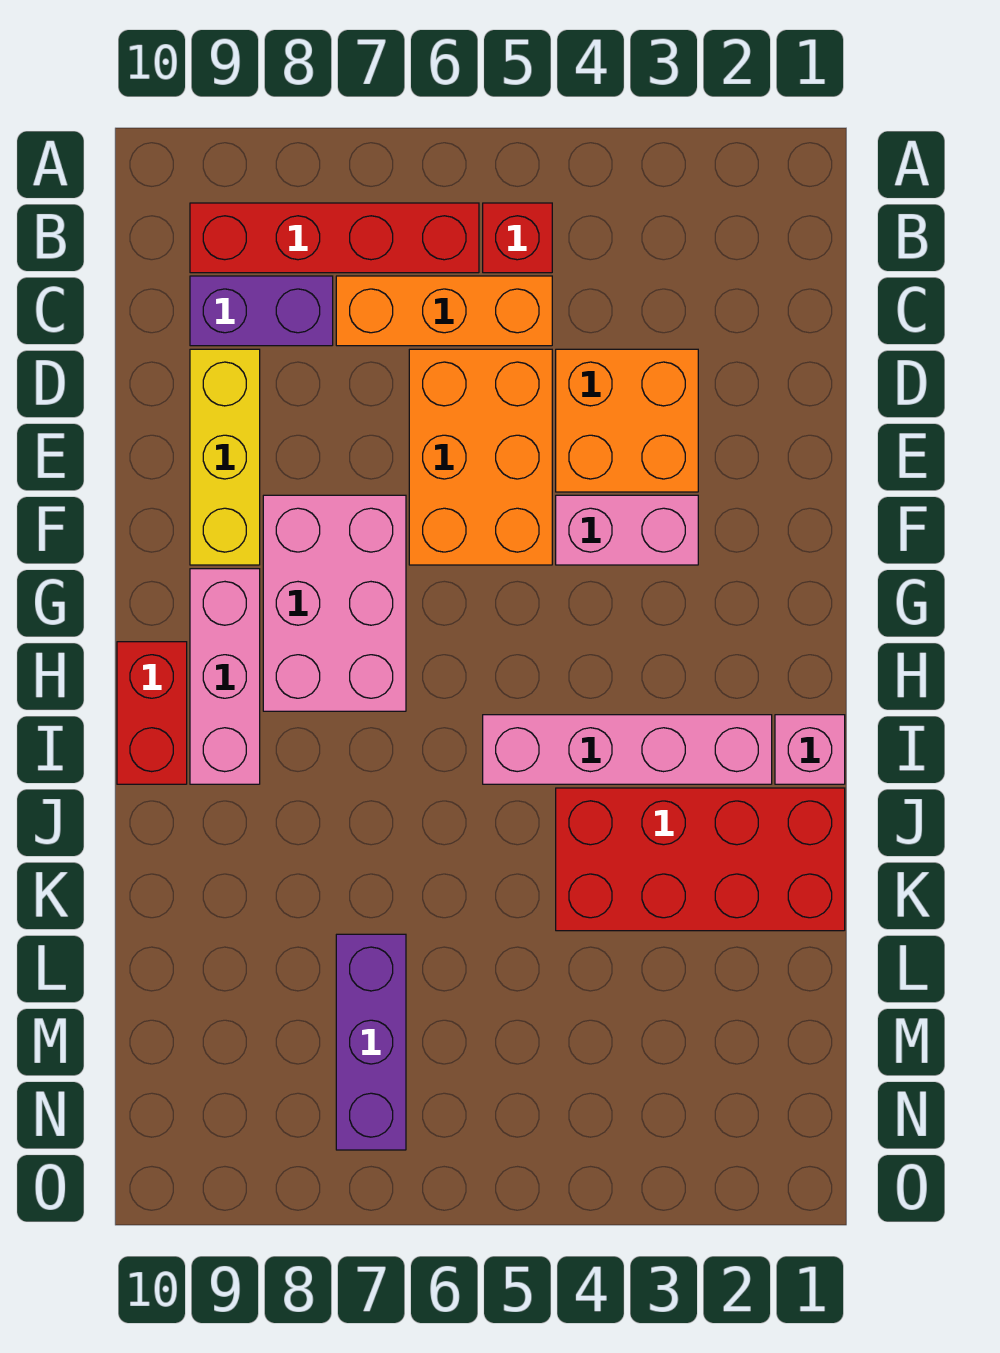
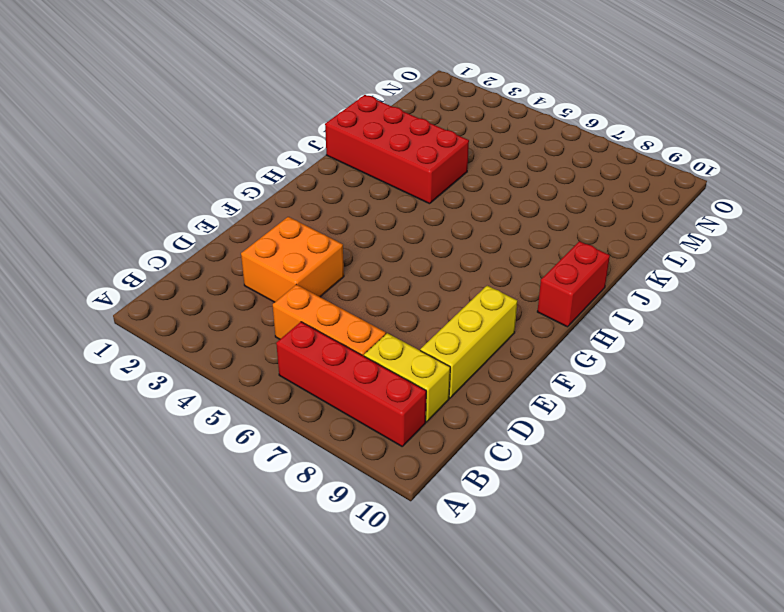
yellow brick C8:C9 level 1 -> purple brick C8:C9 level 1
none -> red brick B5 level 1
none -> orange brick D5:F6 level 1
none -> pink brick F3:F4 level 1

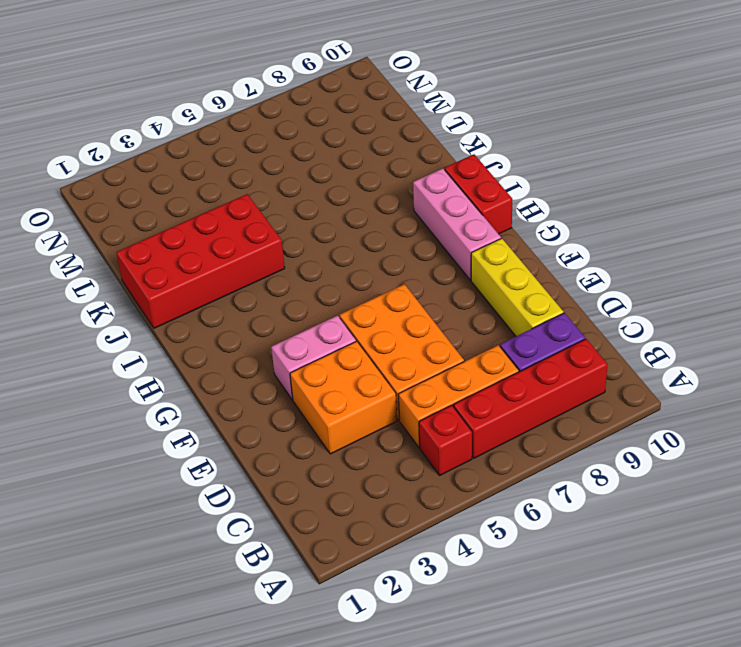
none -> pink brick F7:H8 level 1
none -> pink brick I1 level 1
none -> pink brick I2:I5 level 1

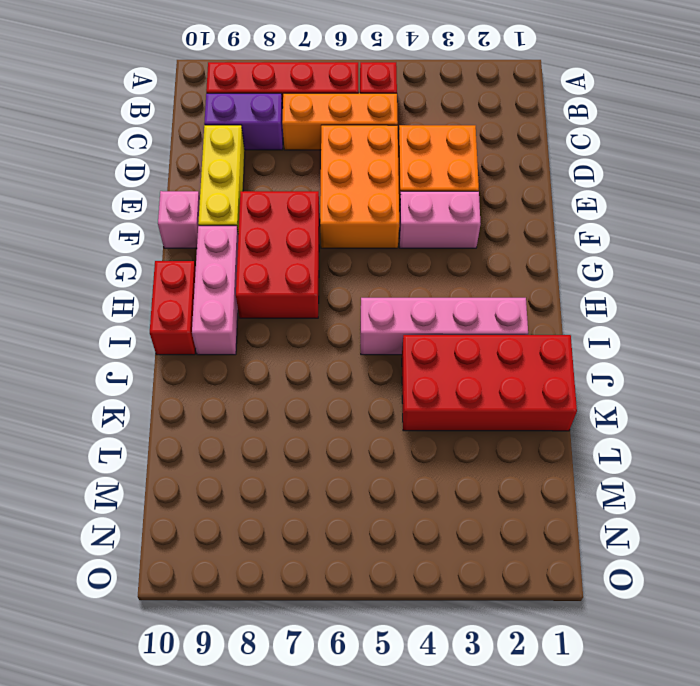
red brick F7:H8 level 1 -> pink brick F7:H8 level 1
pink brick F10 level 1 -> pink brick I1 level 1
none -> purple brick L7:N7 level 1

